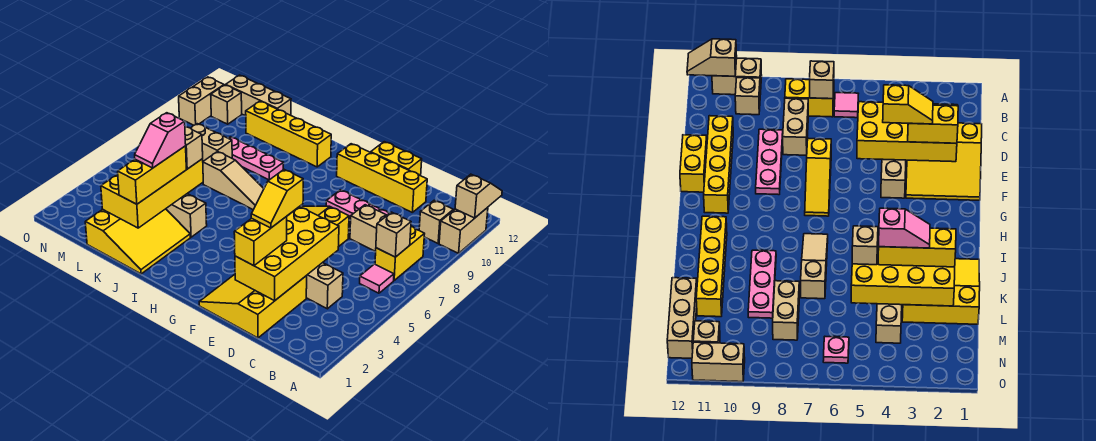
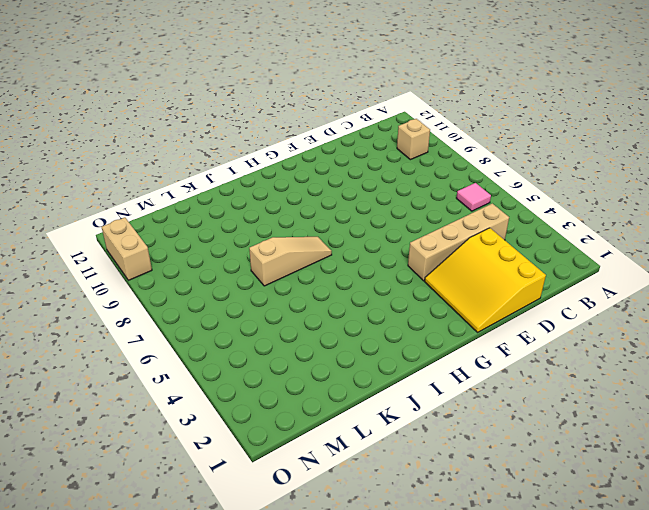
none -> tan brick A10:A11 level 1
none -> yellow brick B7:B8 level 1
none -> tan brick C8:D8 level 1
none -> pink plate D9:F9 level 1

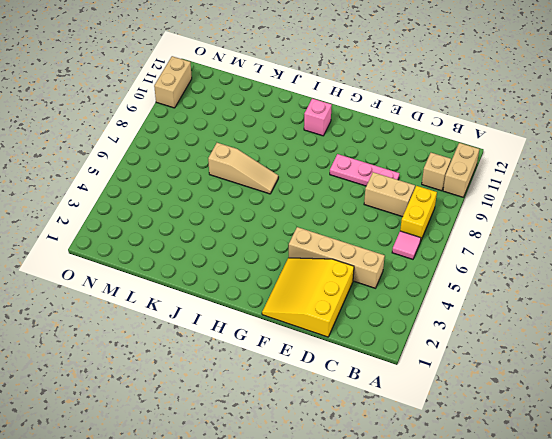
pink brick H11 level 1 -> none
none -> yellow brick D11:G11 level 1
none -> yellow slope E7:G7 level 1 top E
none -> yellow brick E12:F12 level 1
none -> yellow brick I11:L11 level 1

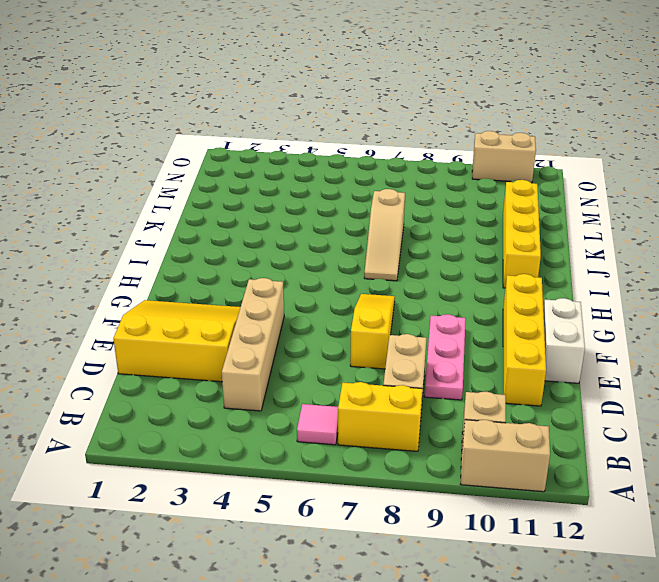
white brick E12:F12 level 1 -> yellow brick E12:F12 level 1
none -> yellow slope J1:L3 level 1 top L
none -> tan brick J4:M4 level 1
none -> pink plate J9:L9 level 1
none -> tan brick L8:M8 level 1

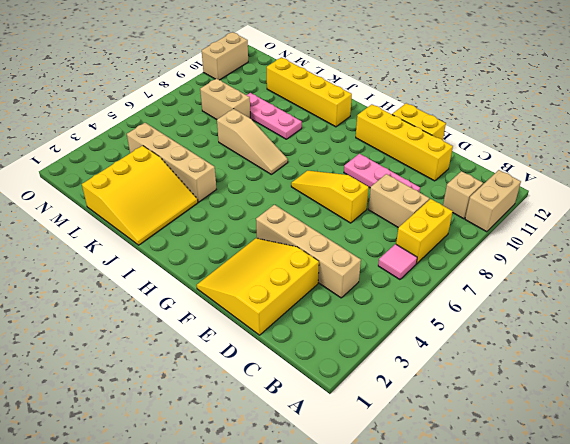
none -> tan brick L12:N12 level 1
none -> pink plate N6 level 1
none -> tan brick N11 level 1
none -> tan slope A11:A12 level 2 top 11

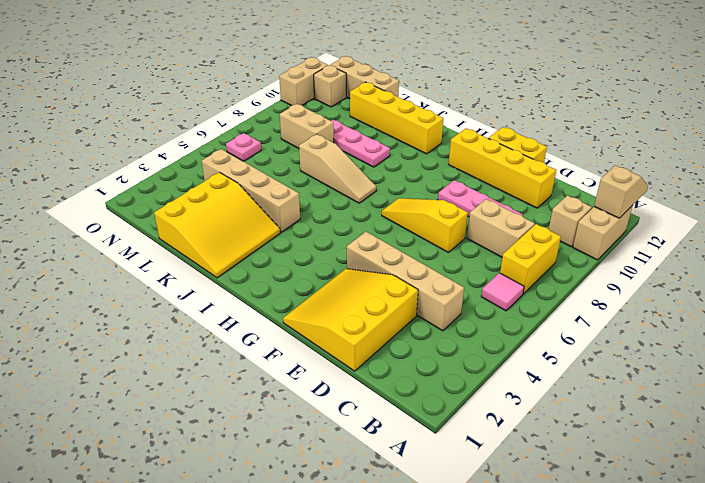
none -> tan brick B7 level 2
none -> yellow brick D2:E5 level 2
none -> yellow brick K2:L5 level 2
none -> yellow brick E2:E3 level 3

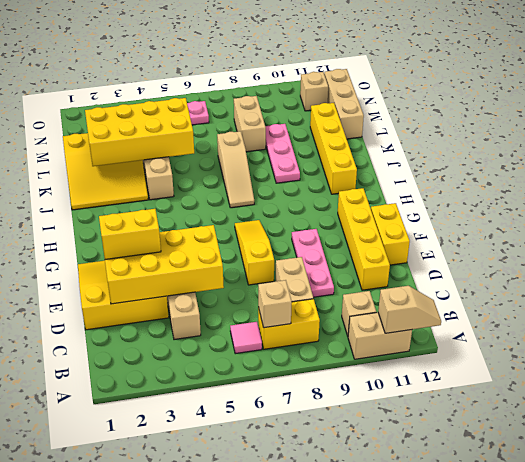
none -> tan brick O10:O11 level 1
none -> yellow brick K2:K4 level 3
none -> tan brick K5 level 3
none -> yellow slope E3:E4 level 4 top 4

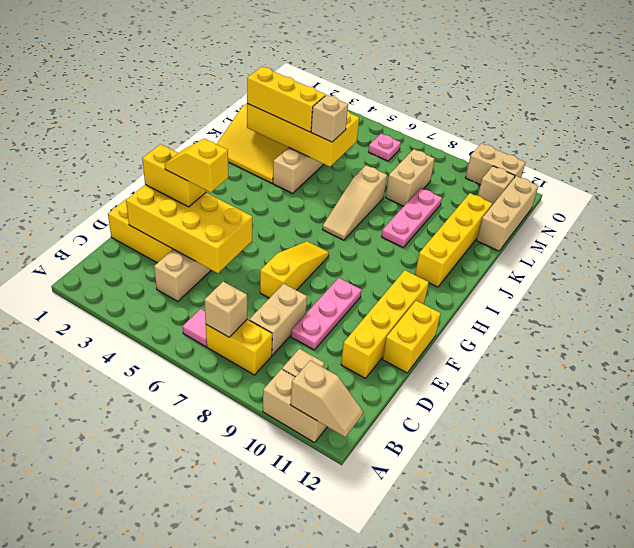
none -> pink slope K3:K4 level 4 top 4

